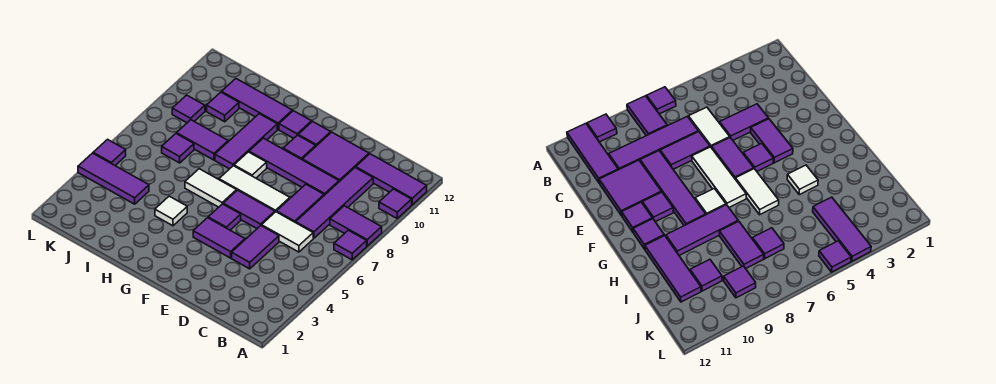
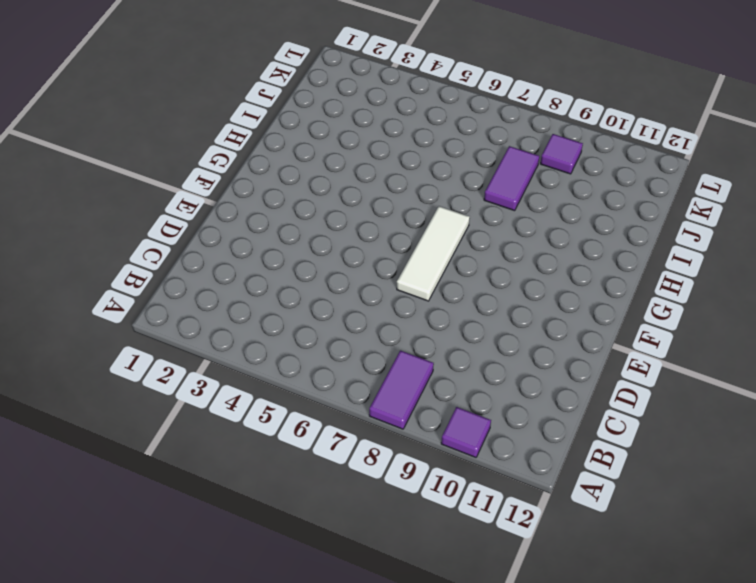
none -> purple tile A7 level 1
none -> purple tile A11:C11 level 1
none -> white tile C6:D6 level 1

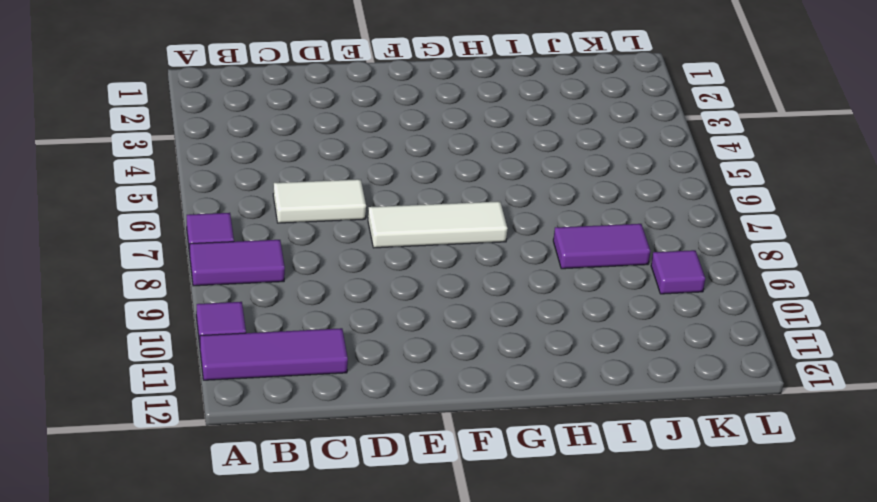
none -> purple tile C7:C10 level 1
none -> purple tile D4:D5 level 1
none -> purple tile D7:D8 level 1

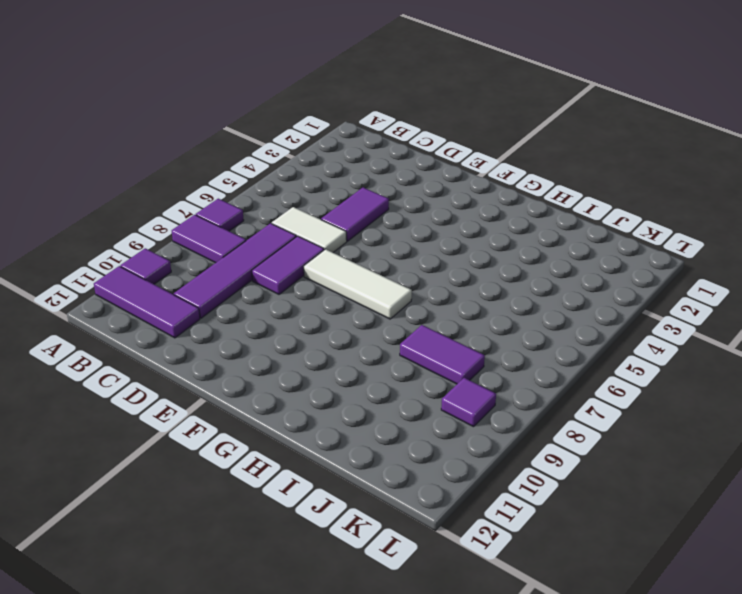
none -> purple tile D9:G9 level 1
none -> purple tile D10:E11 level 1
none -> purple tile E4:F4 level 1

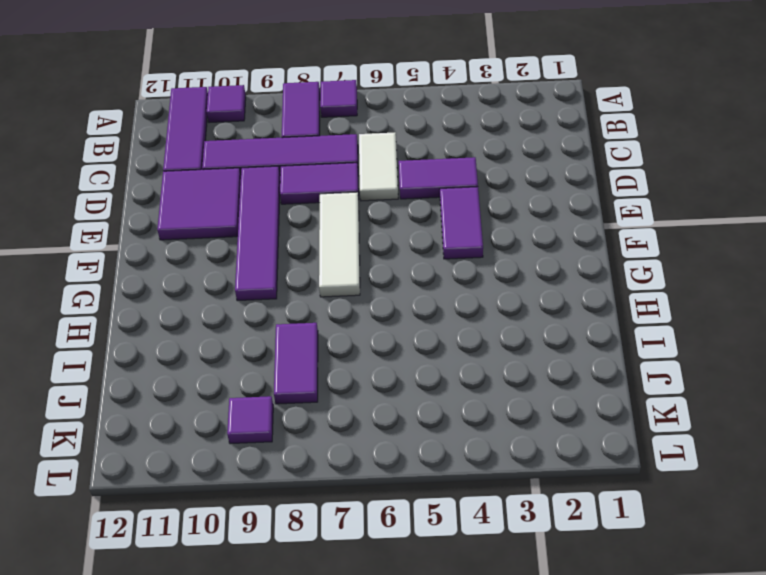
none -> purple tile E6:F6 level 1
none -> purple tile F5 level 1
none -> purple tile F10 level 1

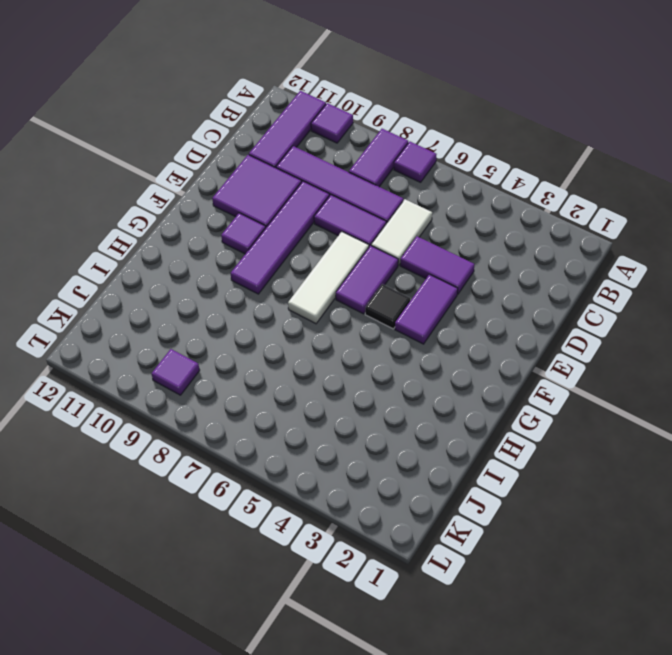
black tile F5 level 1 -> purple tile F5 level 1
none -> purple tile F11 level 1
none -> white tile G6:H6 level 1
none -> white tile G8 level 1

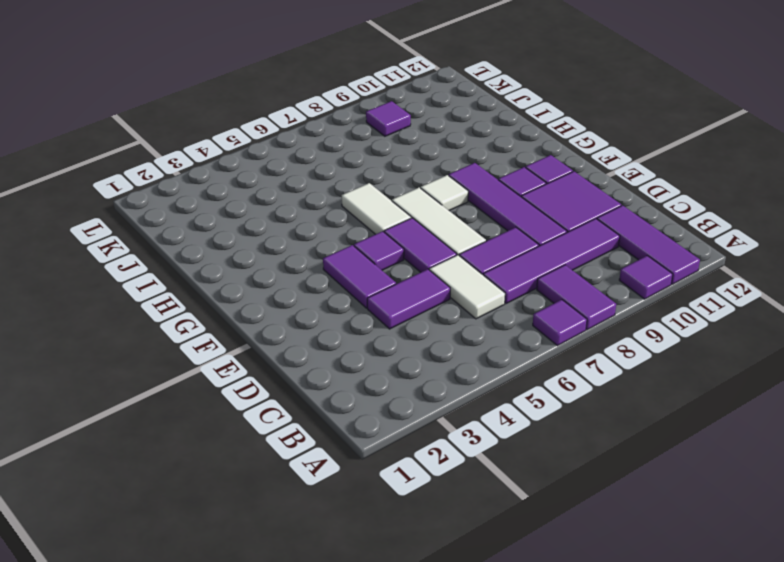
none -> purple tile G11 level 1
none -> white tile H4 level 1
none -> purple tile H8:H10 level 1

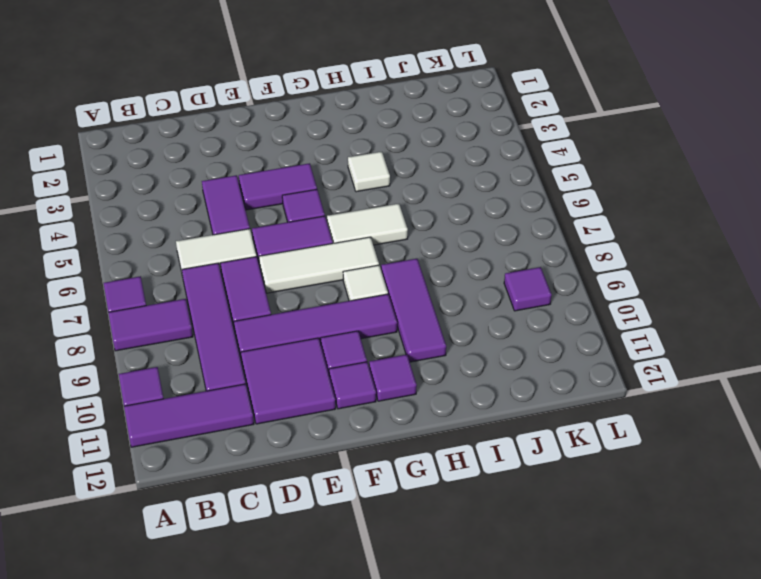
none -> purple tile H11:J11 level 1
none -> purple tile I8:J8 level 1
none -> purple tile J4:L4 level 1

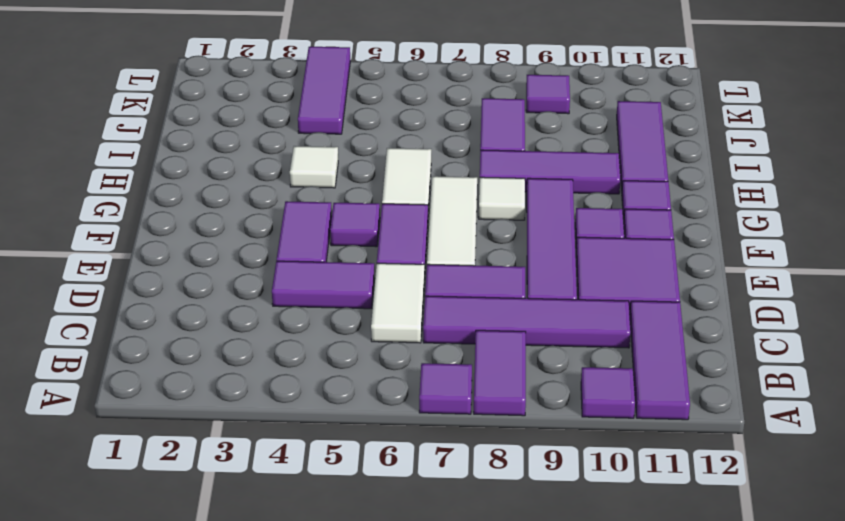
none -> purple tile J7 level 1
none -> purple tile J10 level 1
none -> purple tile L5 level 1

